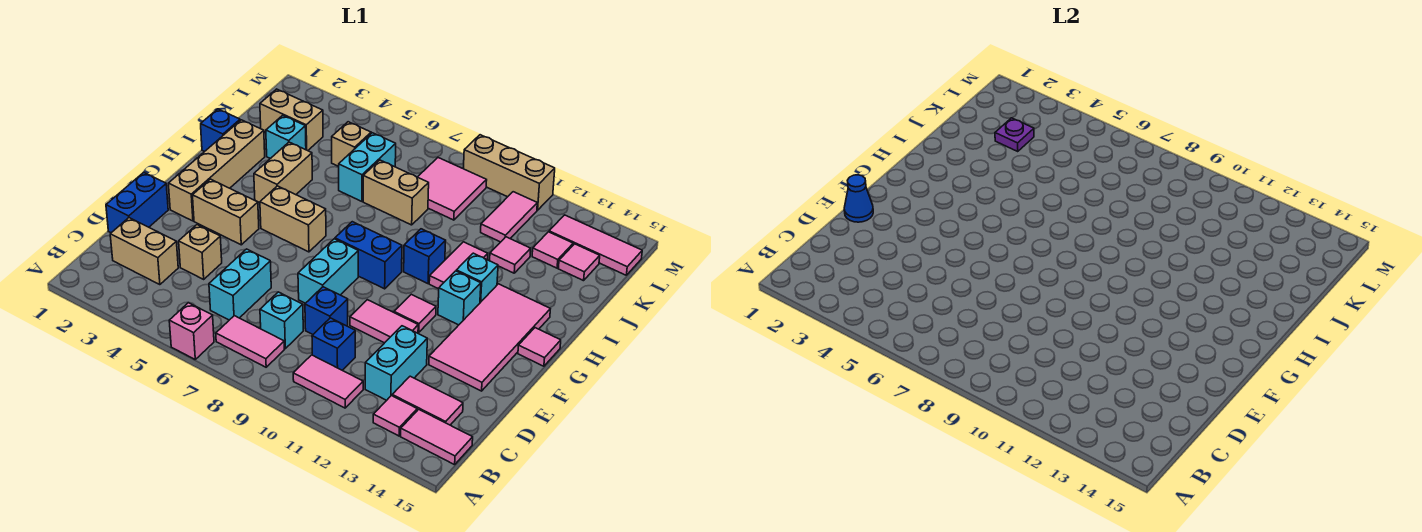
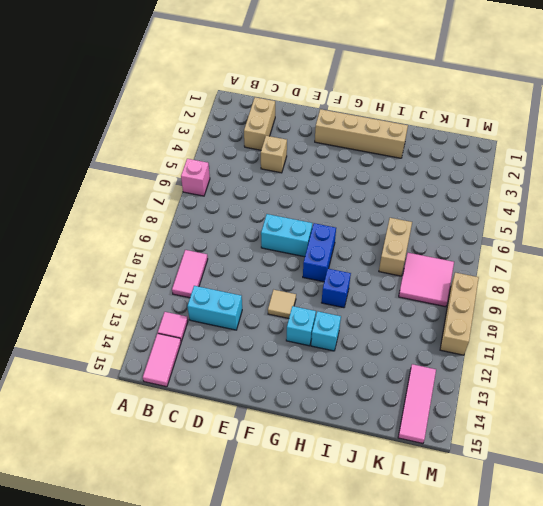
tan tile F11 level 1 -> pink tile F11 level 1
none -> pink tile B7:B8 level 1
none -> cyan brick C6:D6 level 1
none -> cyan brick C8 level 1
none -> blue brick C10 level 1

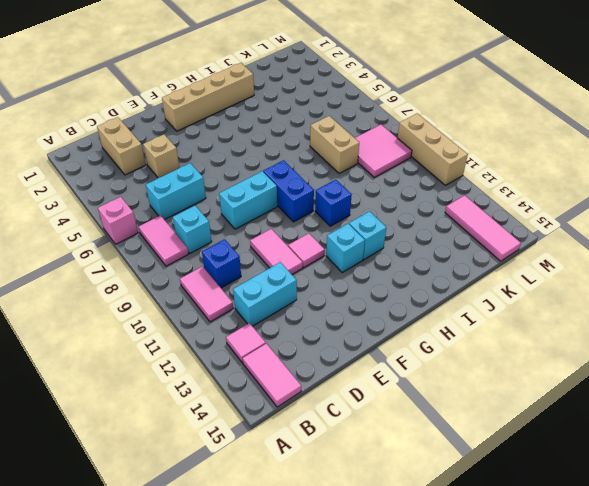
none -> pink tile C13:C14 level 1
none -> blue brick D1:E1 level 1
none -> blue brick D9 level 1
none -> pink tile E13:H14 level 1

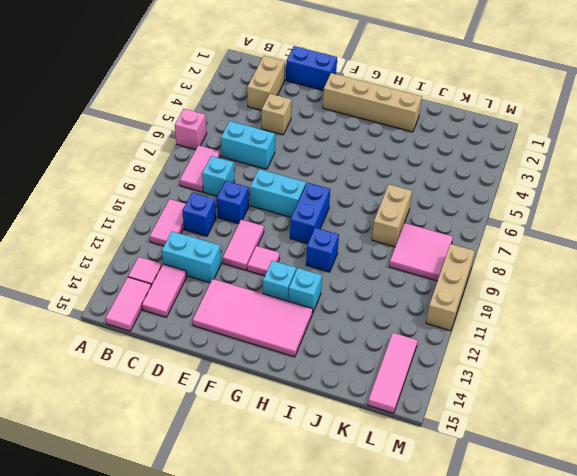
none -> tan brick F3:F4 level 1
none -> tan brick G5:G6 level 1
none -> pink tile G15 level 1
none -> tan brick H4:I4 level 1

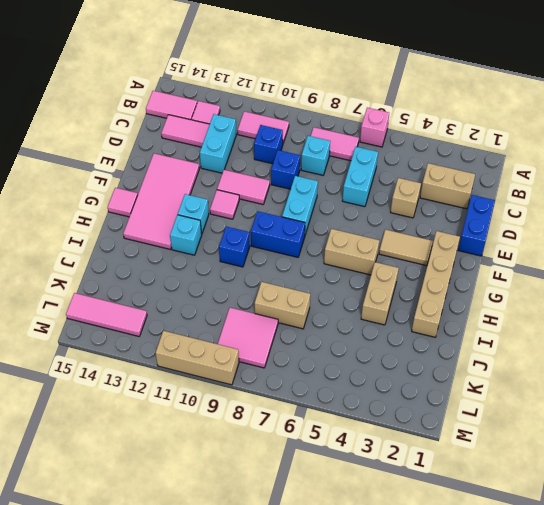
tan tile F3:F4 level 1 -> tan brick F3:F4 level 1
none -> pink tile H11:I11 level 1
none -> blue brick I1 level 1
none -> cyan brick J3 level 1
none -> cyan brick J6:K6 level 1

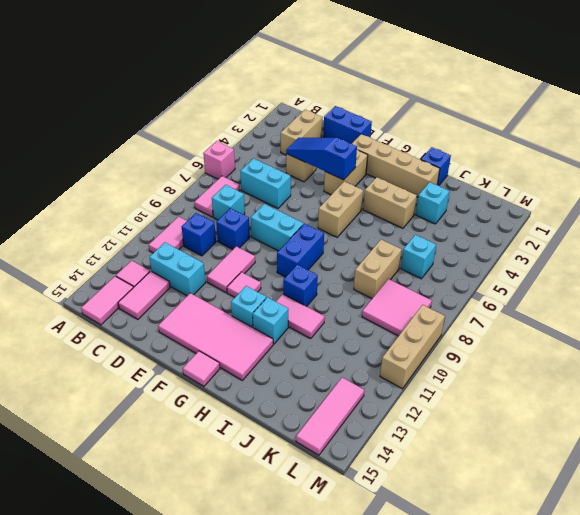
blue slope D4:F4 level 2 top F -> none
cyan brick K6 level 1 -> cyan brick J6:K6 level 1
none -> pink tile J12 level 1
none -> tan brick K2:K3 level 1
none -> tan brick K5 level 1
none -> pink tile K11:L11 level 1

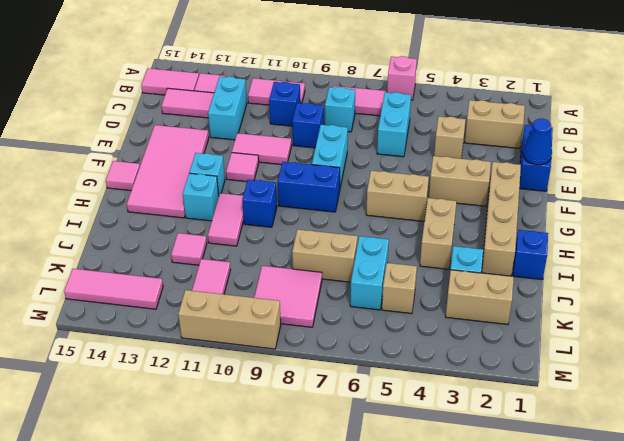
none -> pink tile K13 level 1
none -> pink tile K14 level 1
none -> purple plate K3 level 2

